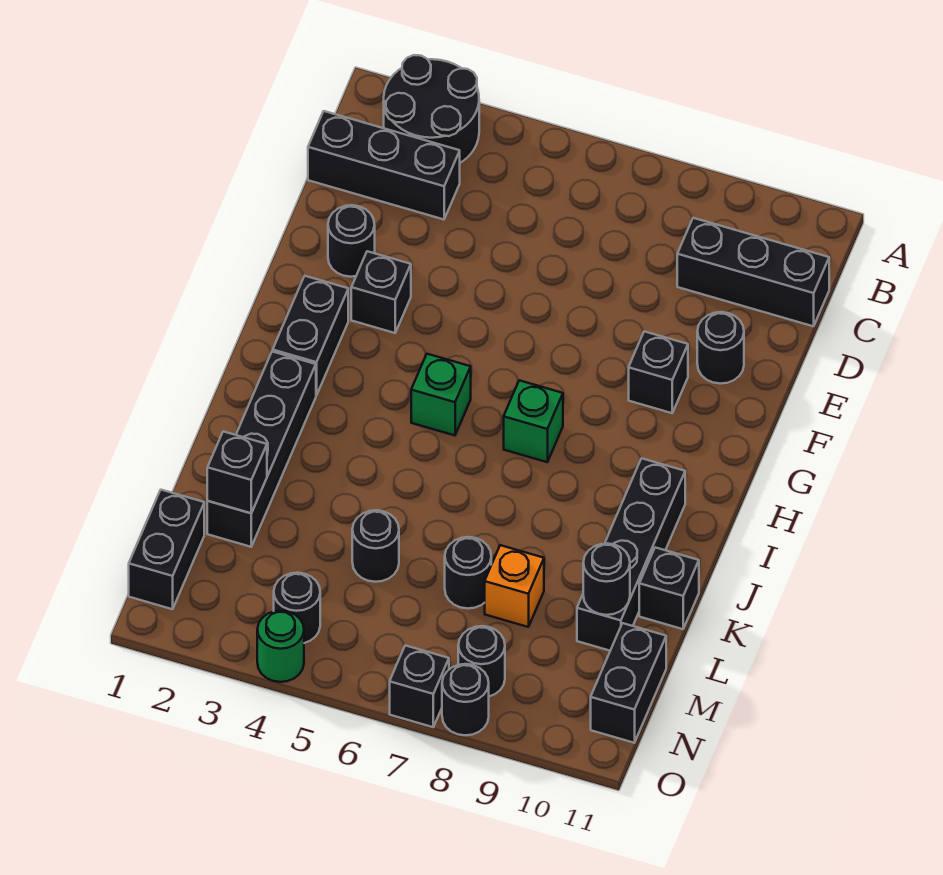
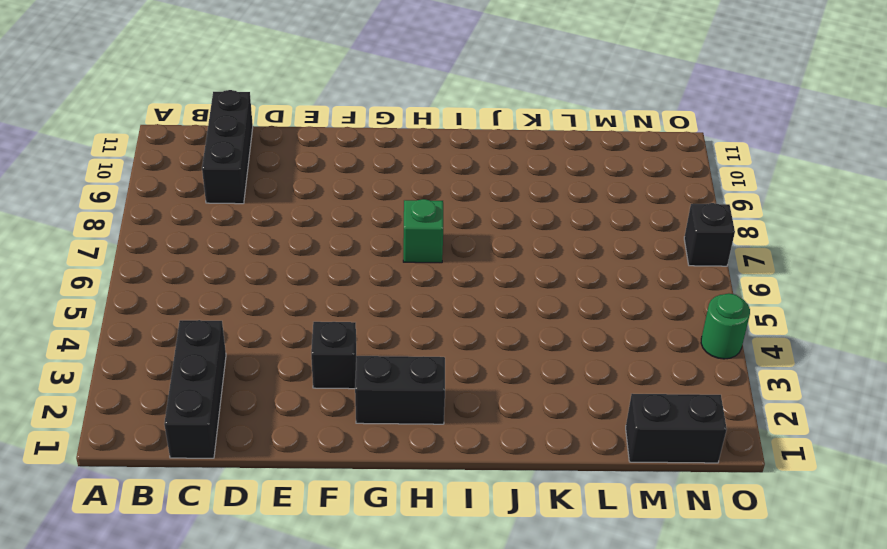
none -> black round brick A2:B3 level 1
none -> black round brick E2 level 1
none -> black round brick E10 level 1

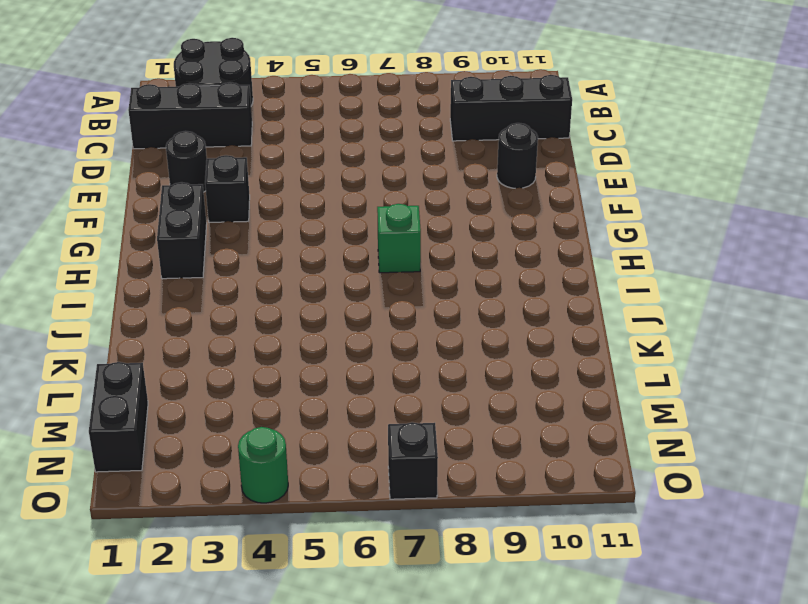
none -> black brick F9 level 1
none -> green brick H5 level 1
none -> black brick I2:L2 level 1

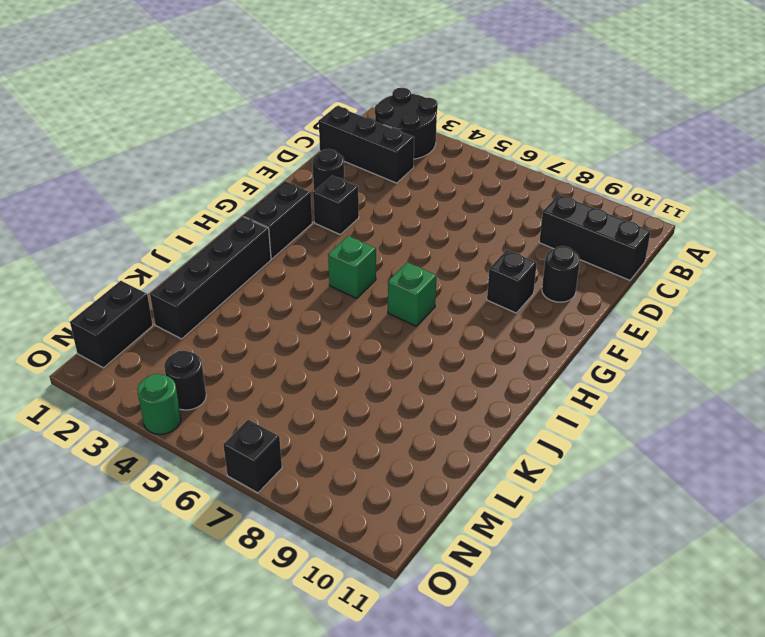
none -> black brick I10:L10 level 1
none -> black brick K11 level 1
none -> black round brick L5 level 1

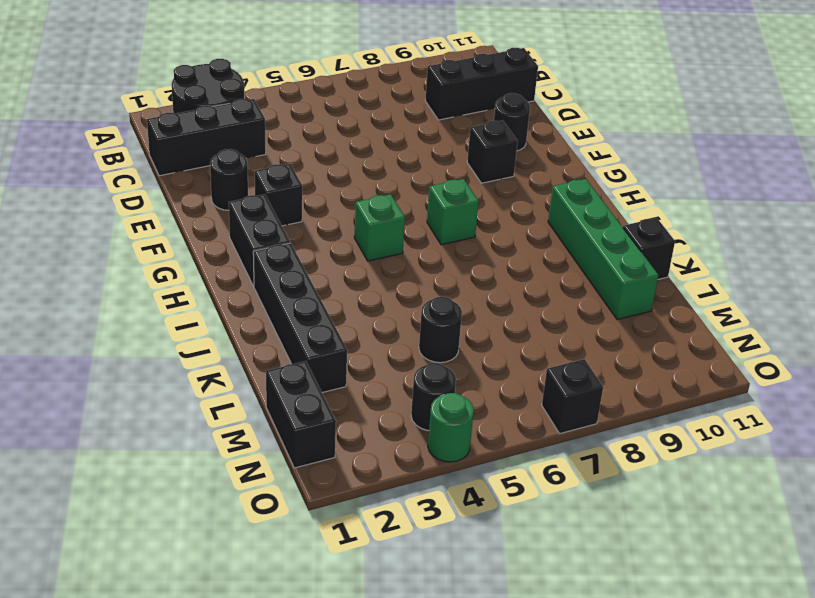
green brick I10:L10 level 1 -> black brick I10:L10 level 1
none -> black round brick L7 level 1
none -> orange brick L8 level 1
none -> black brick M11:N11 level 1

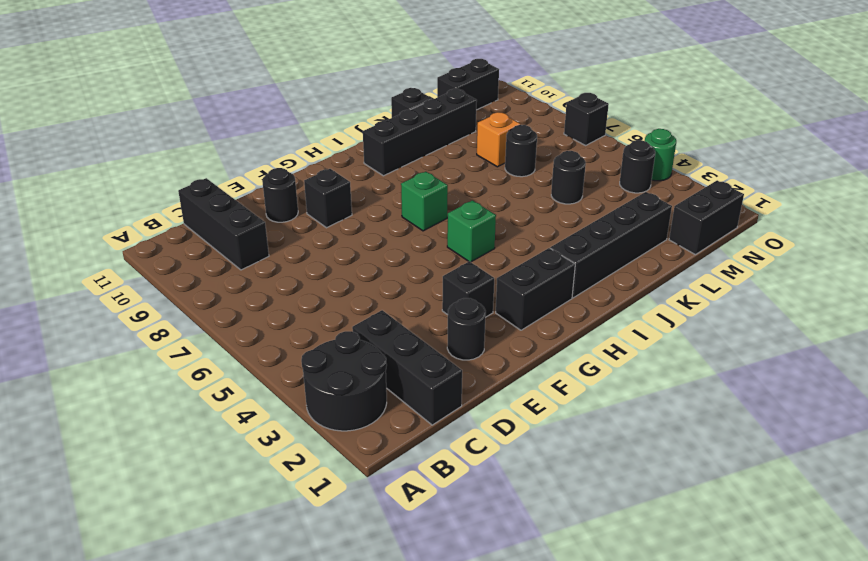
none -> black round brick N8 level 1
none -> black round brick O8 level 1
none -> black brick L2 level 2

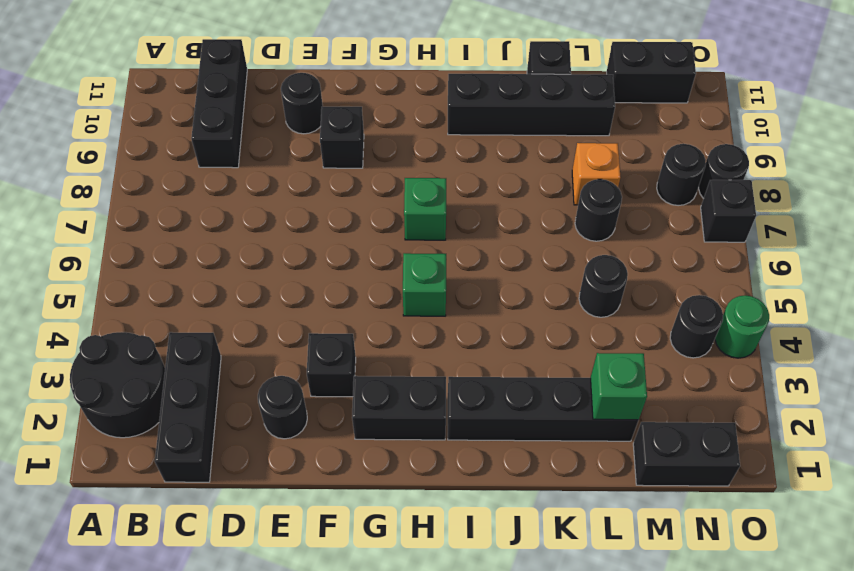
green brick L2 level 2 -> black brick L2 level 2
none -> black round brick L10 level 2

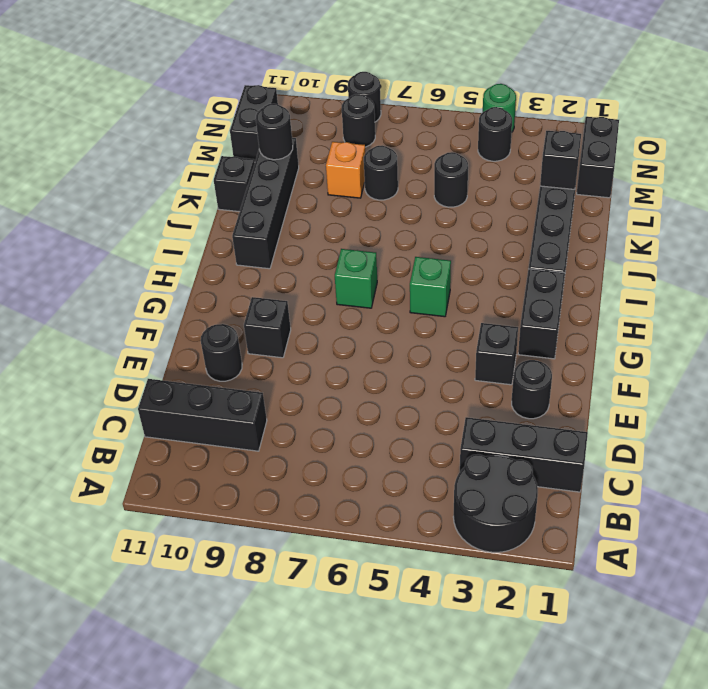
none -> black brick O7 level 1

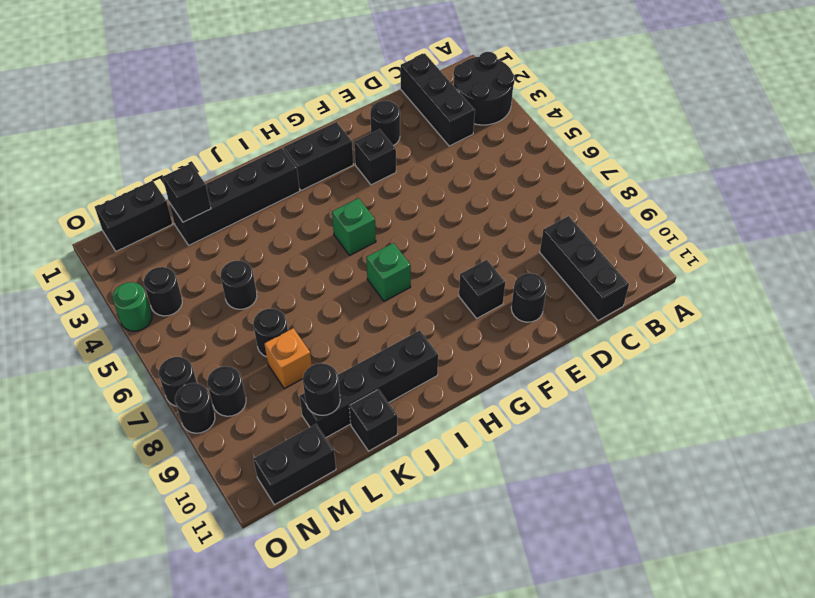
black round brick O7 level 1 -> black brick O7 level 1

